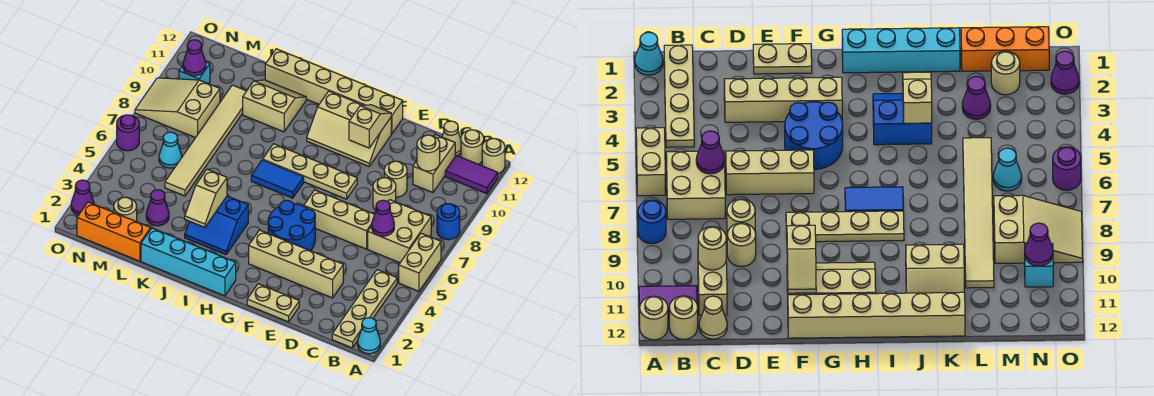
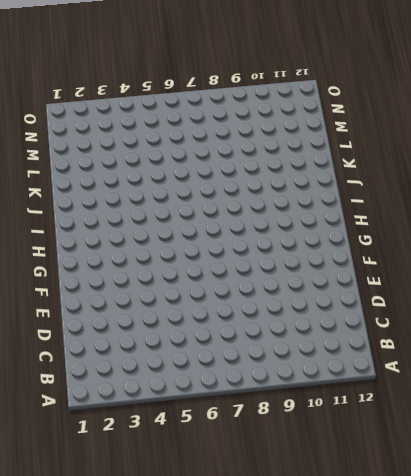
none -> cyan cone A1 level 1
none -> tan brick A5:A6 level 1
none -> blue round brick A8 level 1
none -> purple tile A11:B11 level 1

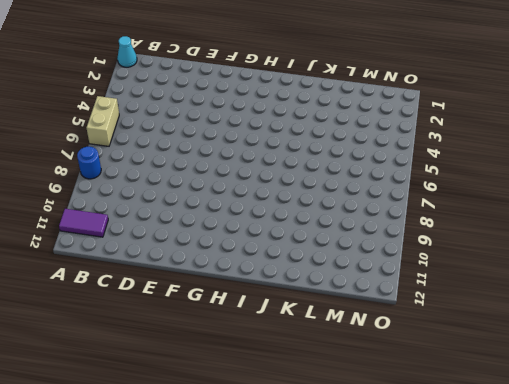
none -> tan round brick A12 level 1
none -> tan plate B1:B4 level 1
none -> tan brick B6:C7 level 1
none -> tan round brick B12 level 1

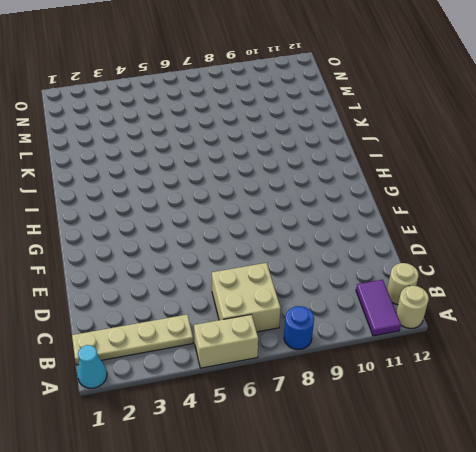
none -> tan brick C10:C11 level 1
none -> tan cone C12 level 1
none -> tan brick D3:G3 level 1
none -> tan brick D6:F6 level 1

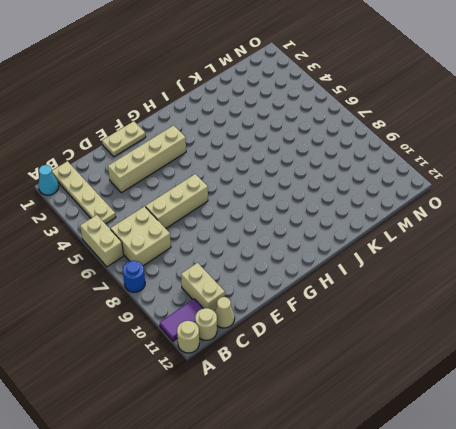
none -> tan round brick D8 level 1
none -> tan round brick D9 level 1
none -> blue round brick F4:G5 level 1
none -> tan plate F8:I8 level 1

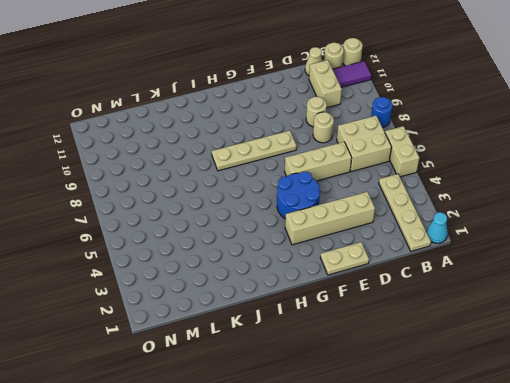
none -> tan slope F10:H11 level 1 top 11
none -> tan brick F12:K12 level 1
none -> cyan brick H1:K1 level 1
none -> blue tile H7:I7 level 1

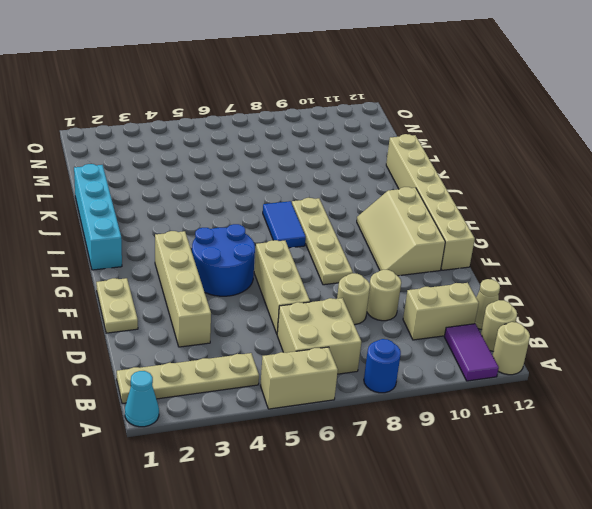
none -> blue slope I3:J4 level 1 top 4
none -> tan slope J10:K11 level 1 top 10
none -> orange brick L1:N1 level 1
none -> purple cone L3 level 1

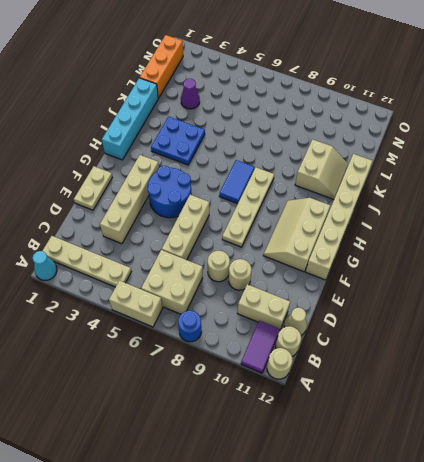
blue plate I3:J4 level 1 -> blue slope I3:J4 level 1 top 4
none -> tan tile L5:L10 level 1
none -> tan round brick M2 level 1
none -> cyan cone M6 level 1
none -> tan slope M8:O9 level 1 top M

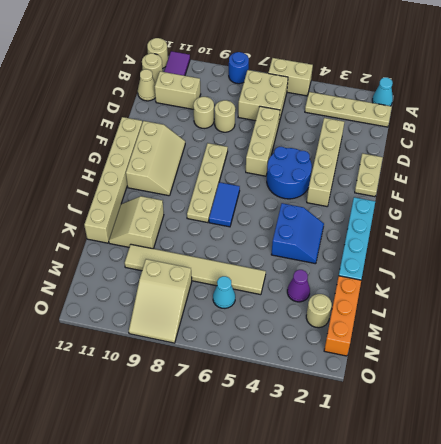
none -> cyan brick N10 level 1
none -> purple cone O2 level 1
none -> purple round brick O6 level 1
none -> purple cone C6 level 2

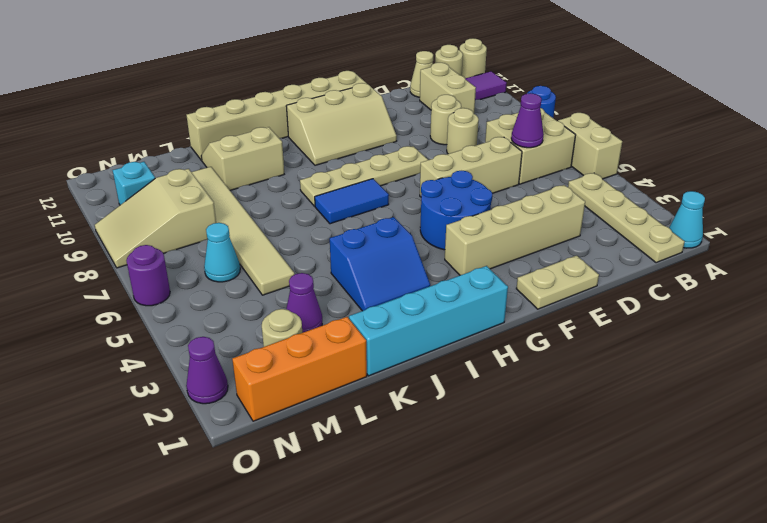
none -> tan round brick C10 level 2
none -> tan slope F10:F11 level 2 top 10
none -> tan slope J3:J4 level 2 top 4
none -> purple cone N10 level 2

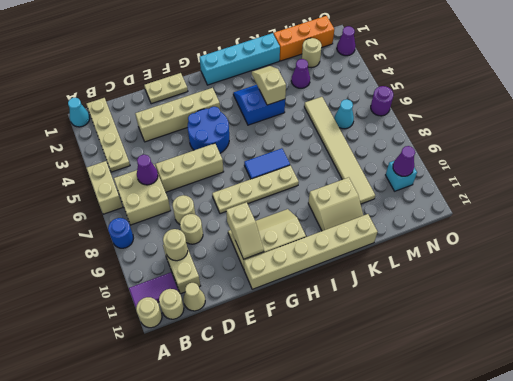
none -> tan slope M8:O9 level 1 top M

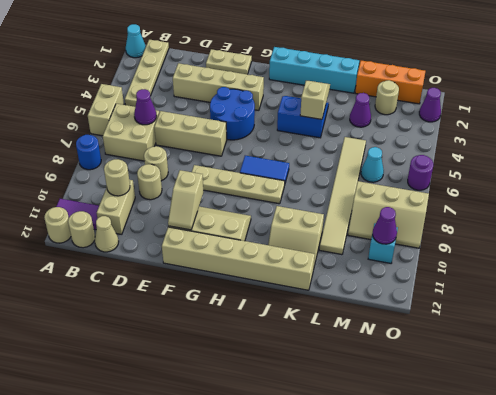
tan slope M8:O9 level 1 top 8 -> tan slope M8:O9 level 1 top M

